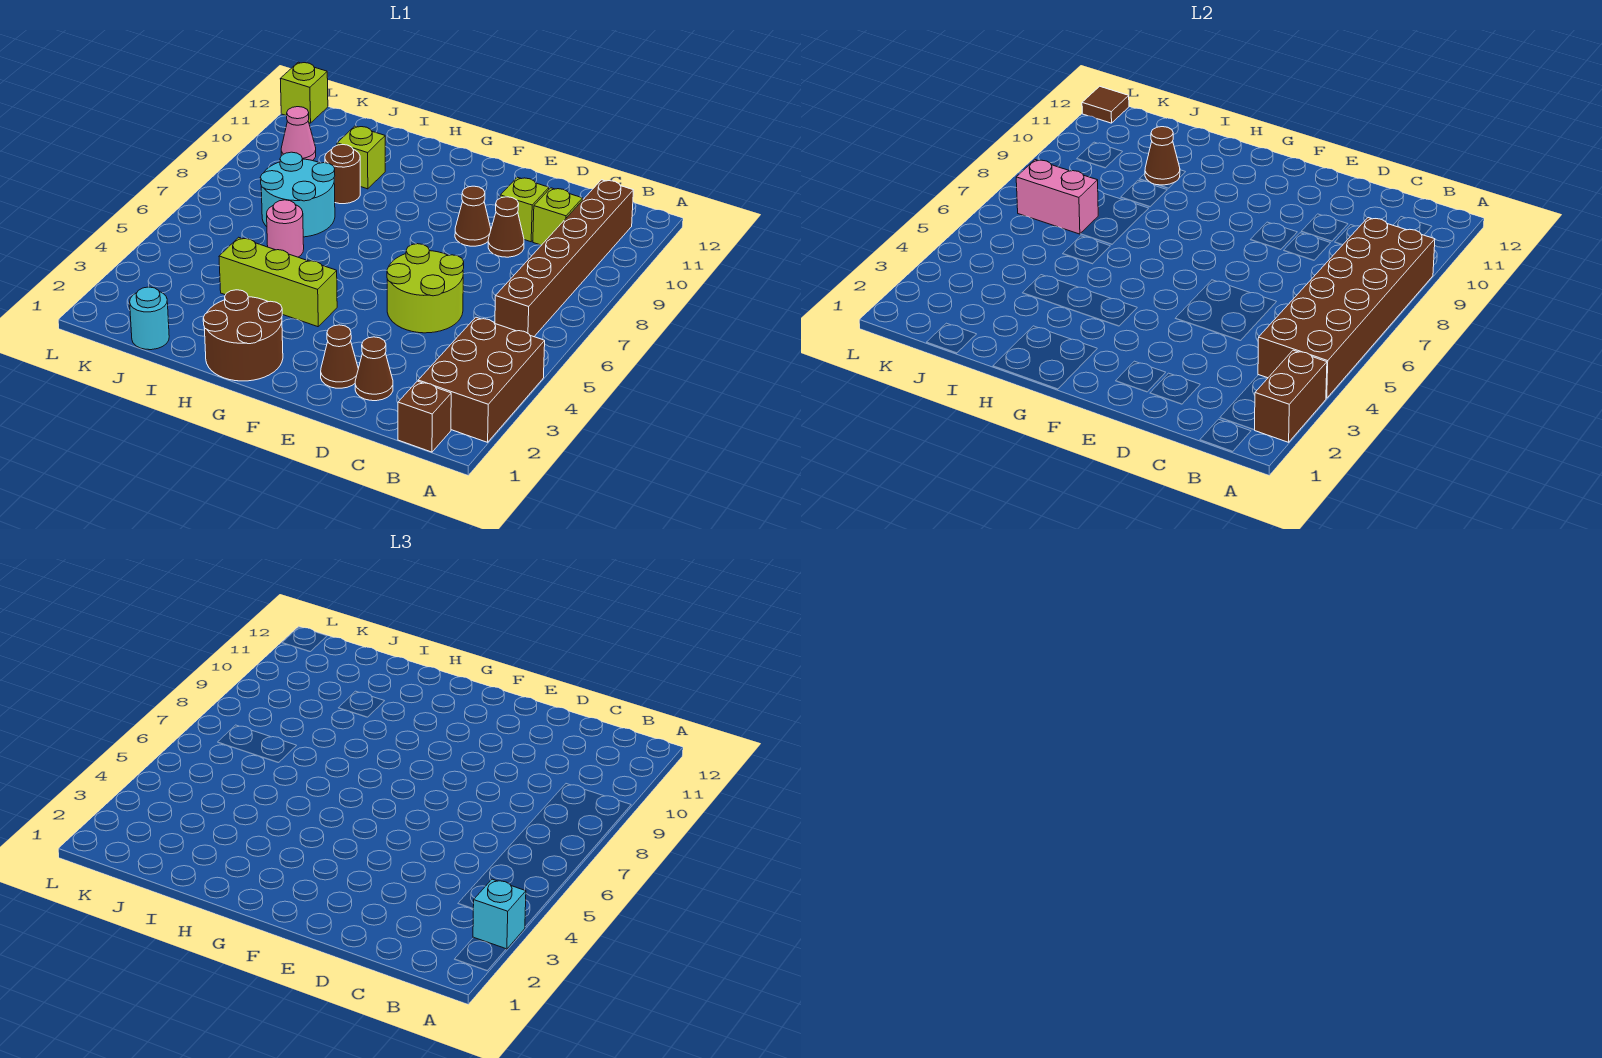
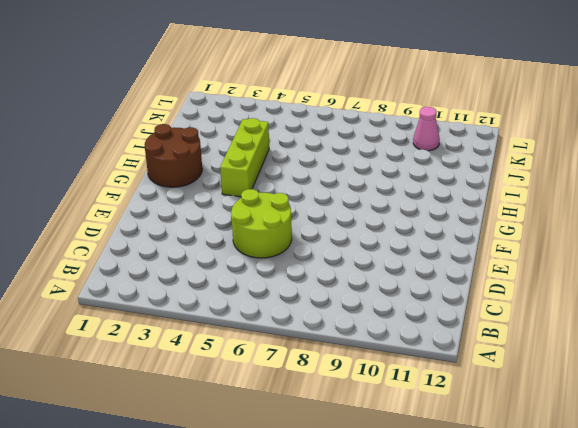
none -> brown brick A2:B4 level 1
none -> brown brick B1 level 1
none -> brown brick B6:B11 level 1

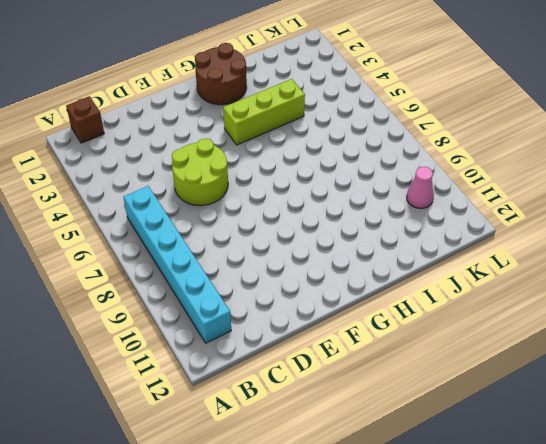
cyan brick B6:B11 level 1 -> brown brick B6:B11 level 1
none -> brown brick A2:B4 level 1
none -> lime brick C10 level 1
none -> brown cone D2 level 1

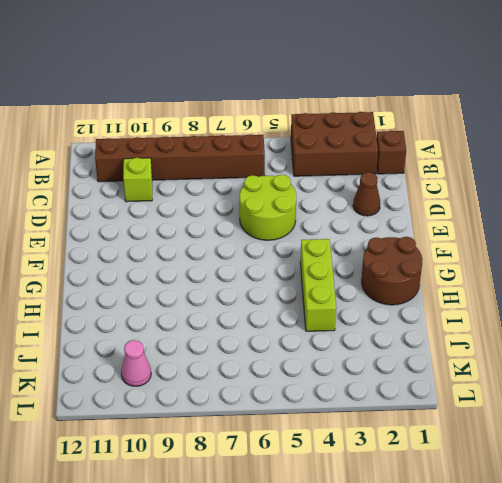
none -> brown cone D9 level 1
none -> lime brick D10 level 1
none -> brown cone E2 level 1

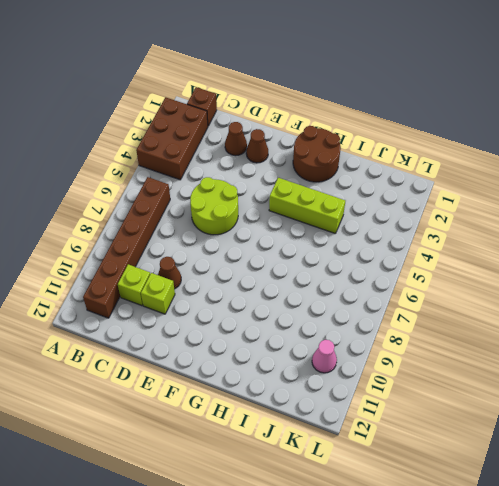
none -> brown cone E9 level 1
none -> pink round brick I6 level 1
none -> cyan round brick I7:J8 level 1

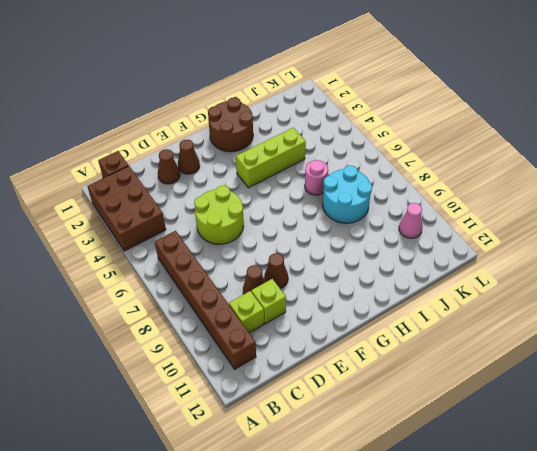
none -> brown round brick I9 level 1
none -> lime brick I10 level 1
none -> cyan round brick J1 level 1

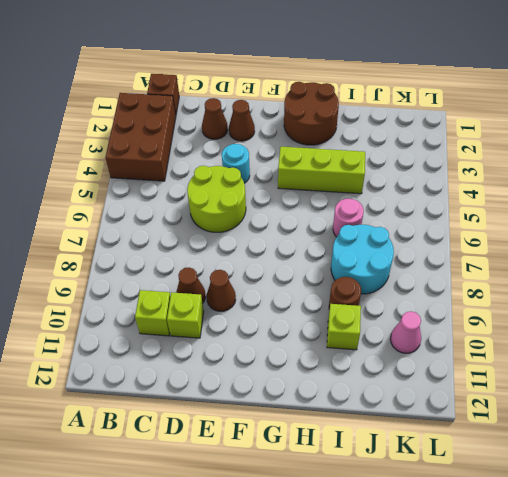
cyan round brick E4 level 1 -> cyan round brick J1 level 1
none -> brown brick B6:B11 level 1
none -> lime brick L12 level 1
none -> brown brick A2:A3 level 2

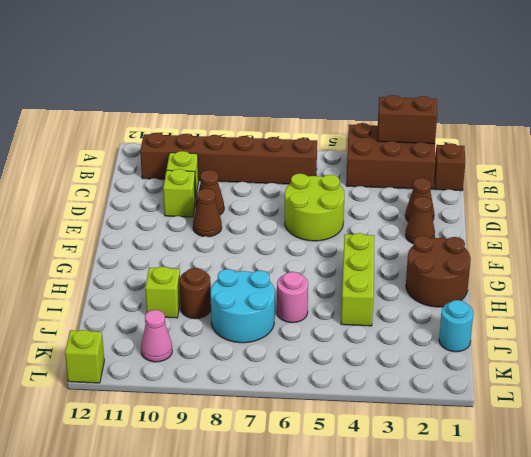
none -> brown brick A4:B9 level 2
none -> brown cone I10 level 2
none -> pink brick J7:K7 level 2

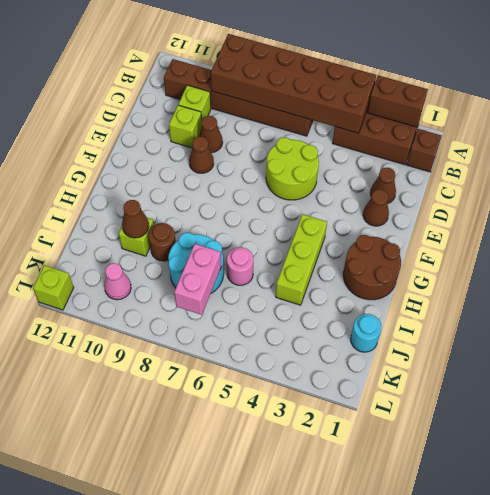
none -> brown tile L12 level 2
none -> cyan brick A3 level 3

